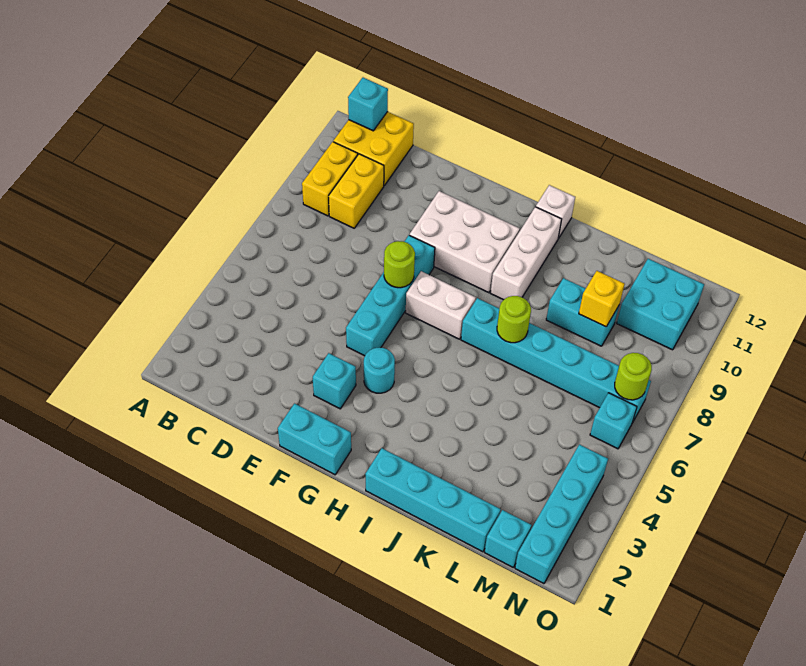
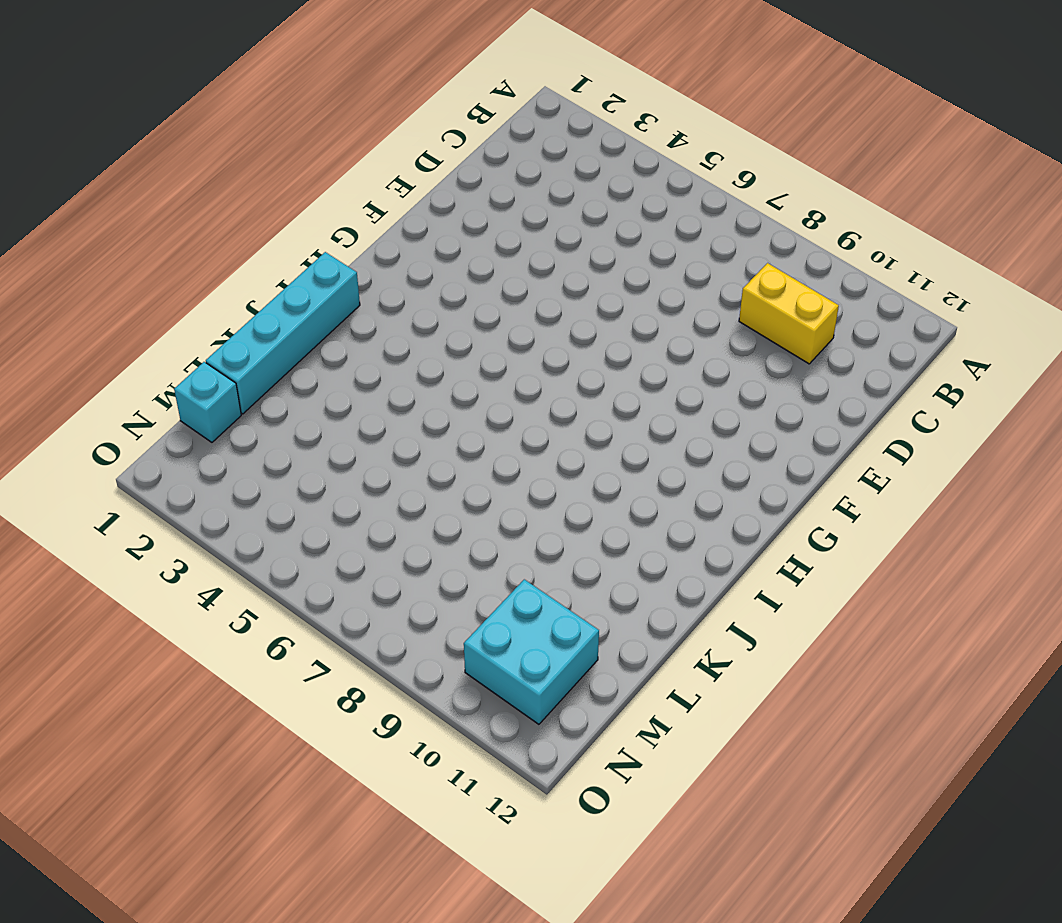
none -> yellow brick B9:B10 level 1
none -> yellow brick B11:C12 level 1
none -> cyan brick F1:G1 level 1

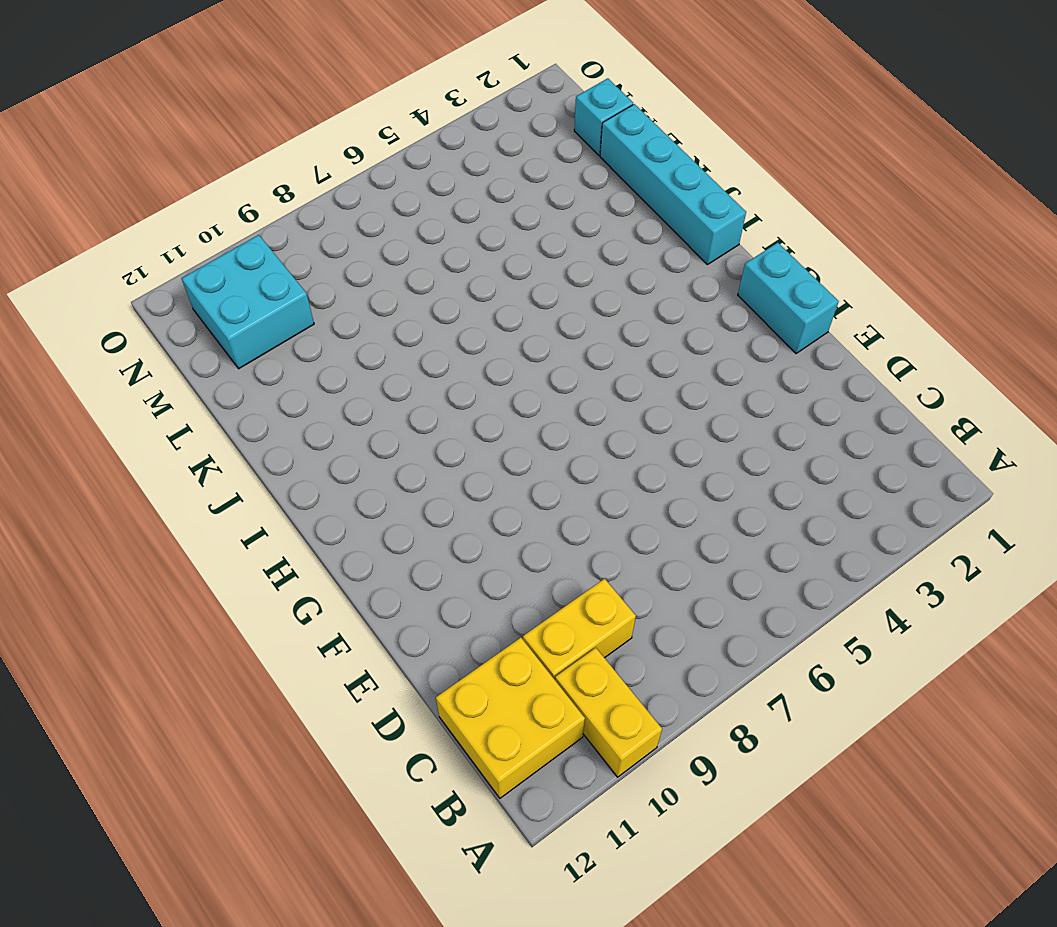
yellow brick A10:B10 level 1 -> yellow brick B9:B10 level 1
none -> cyan brick F3 level 1
none -> cyan brick F5:F8 level 1
none -> white brick F9:H10 level 1

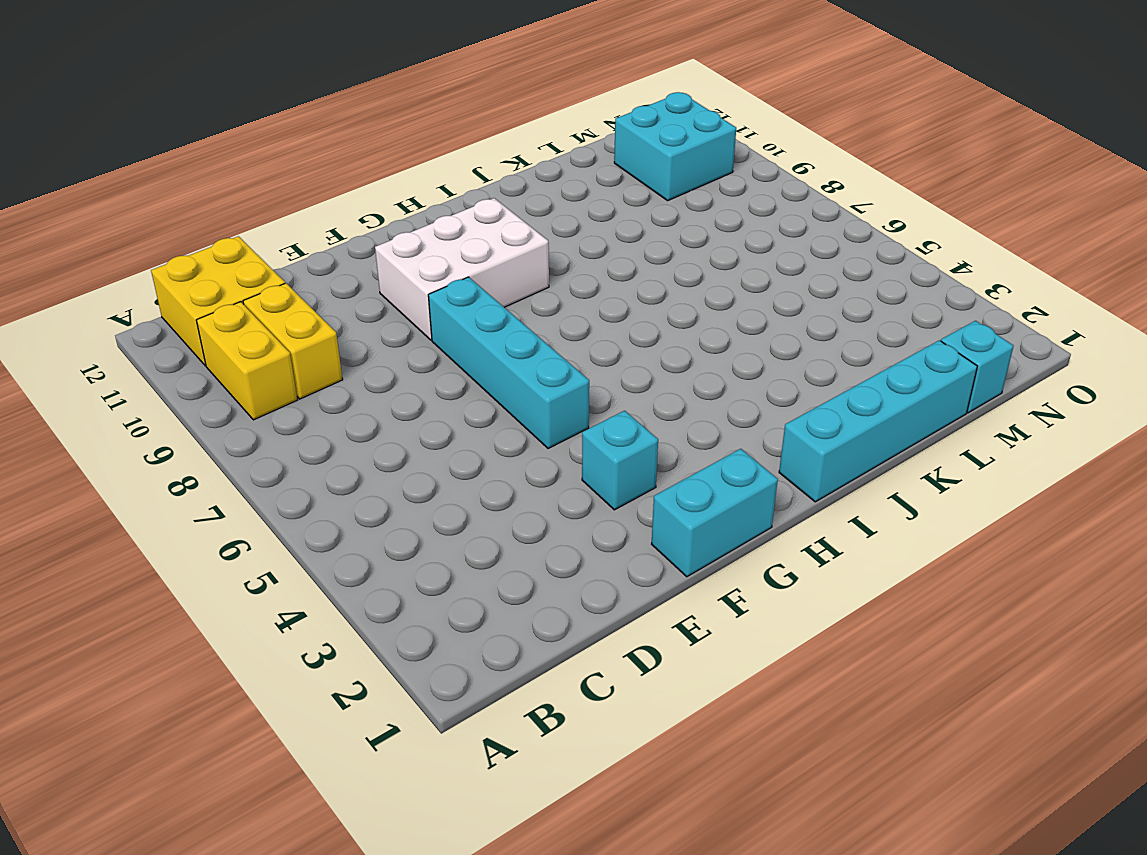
none -> cyan round brick G4 level 1
none -> white brick G7:H7 level 1
none -> cyan brick I7:N7 level 1

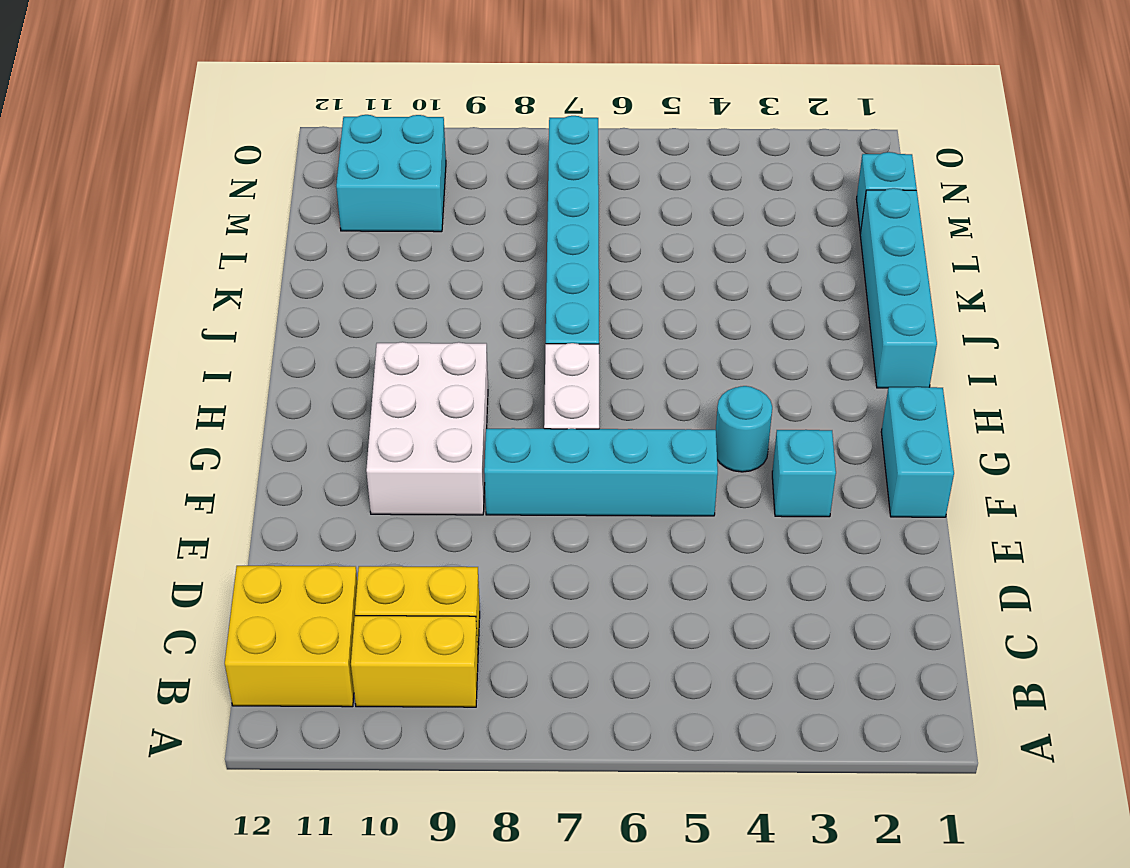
none -> white brick I9:I11 level 1
none -> white brick I12 level 1
none -> cyan brick K9:L9 level 1

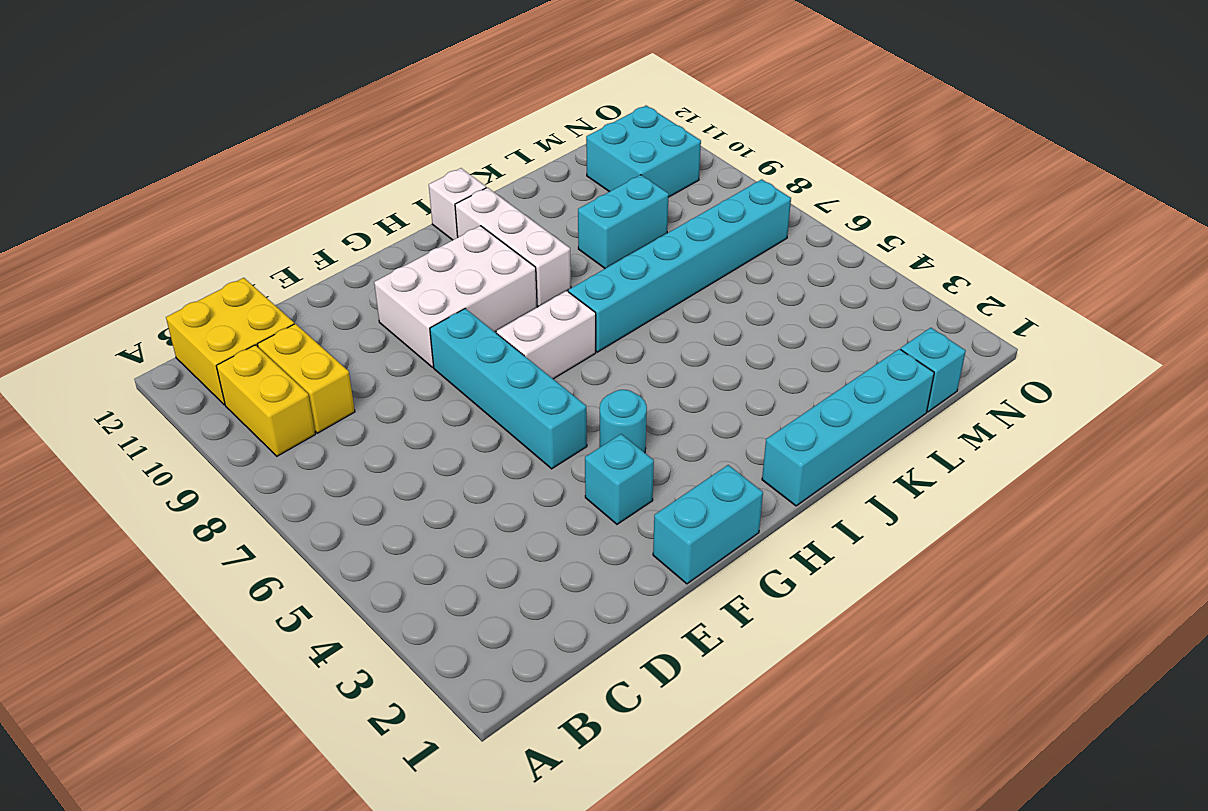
none -> cyan brick N1:N4 level 1
none -> cyan brick N6 level 1
none -> cyan brick B12 level 2

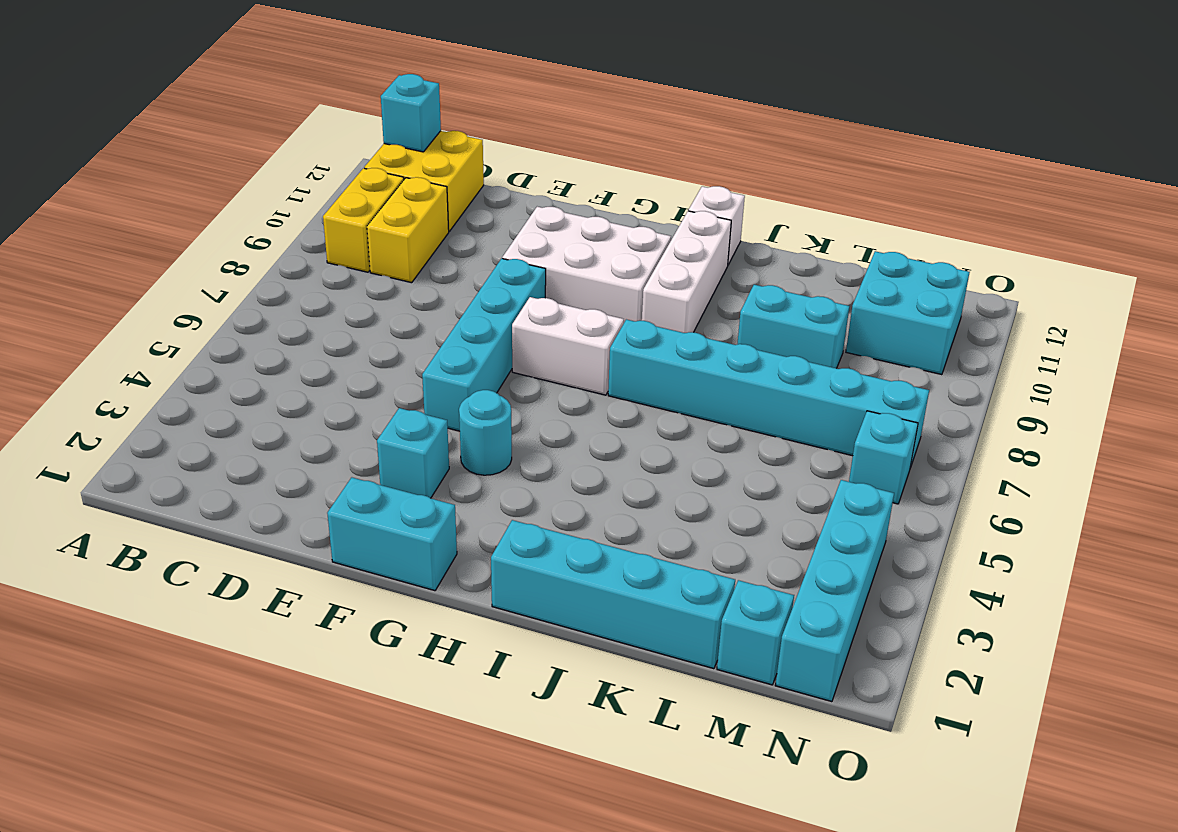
none -> lime round brick F7 level 2
none -> lime round brick J7 level 2
none -> yellow brick L9 level 2

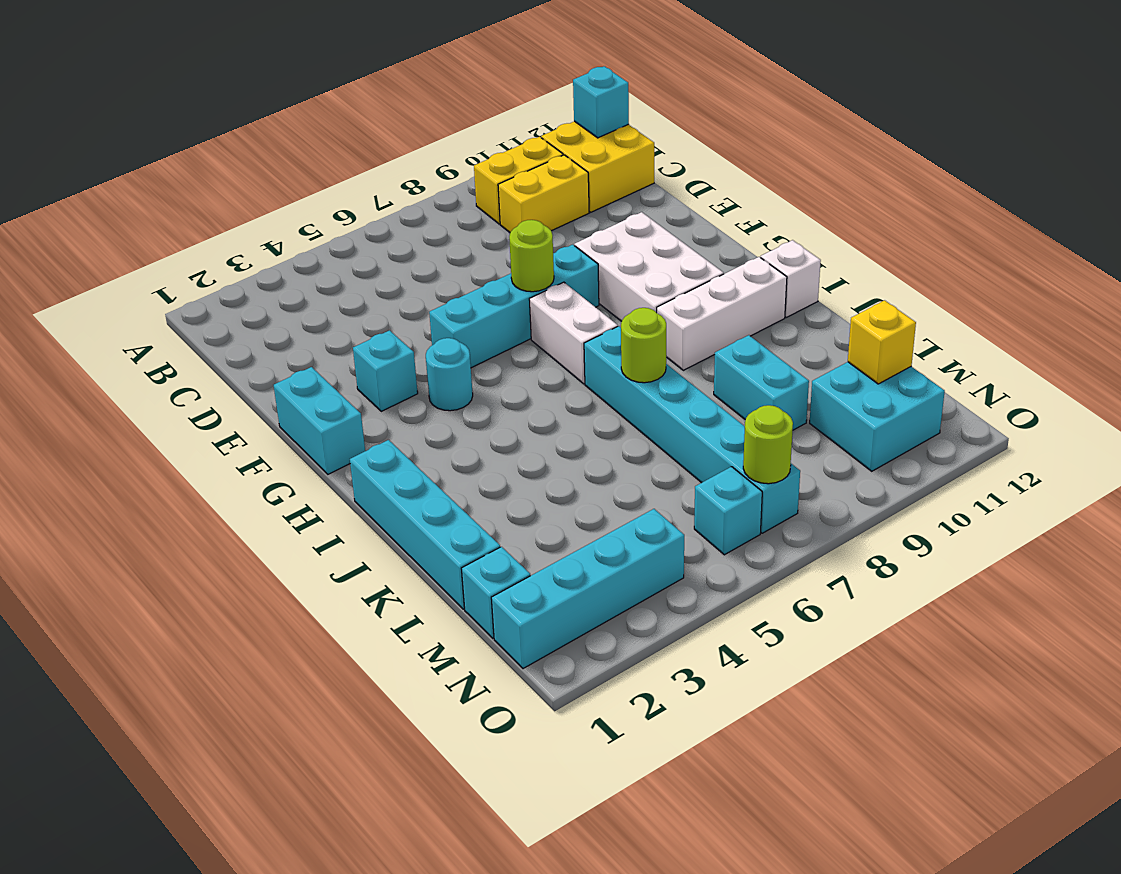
yellow brick M11 level 2 -> yellow brick L9 level 2

